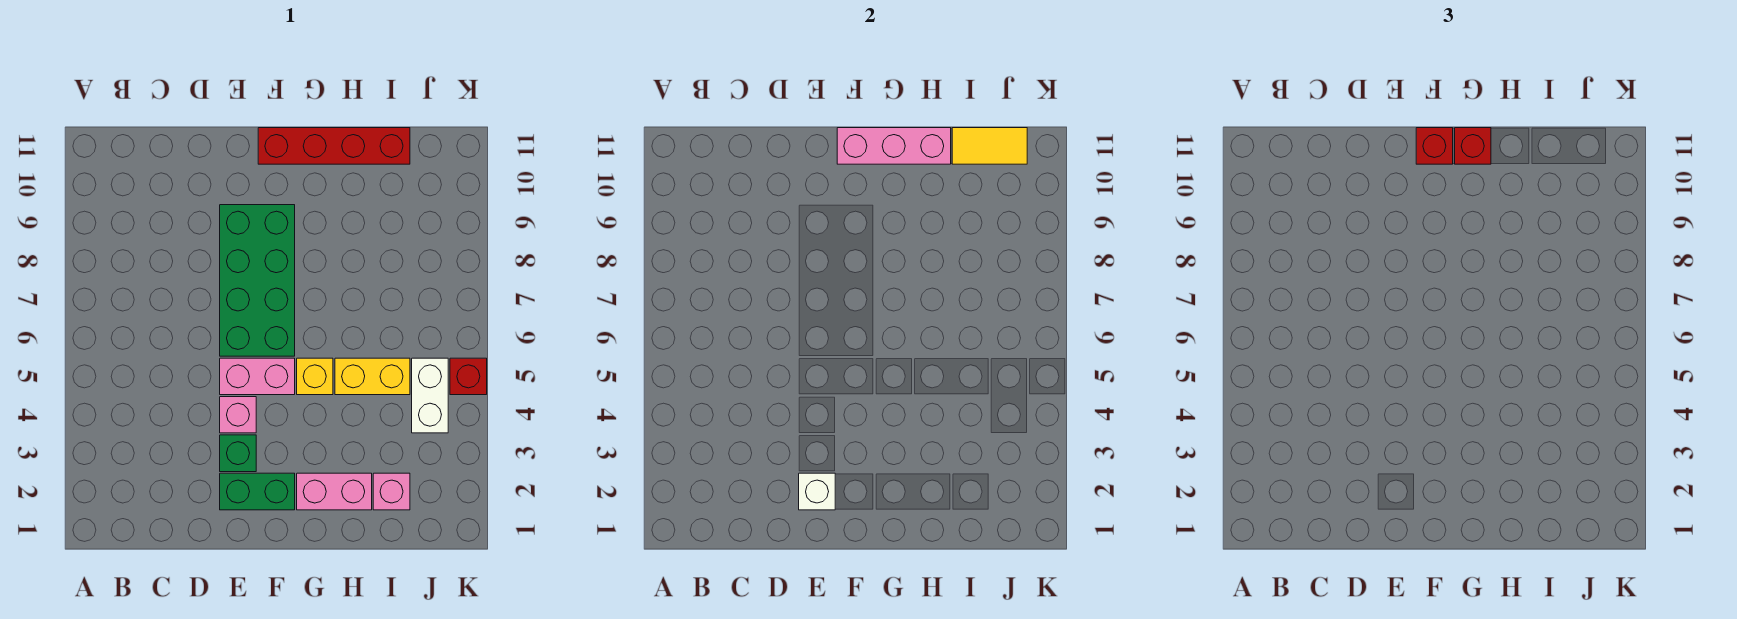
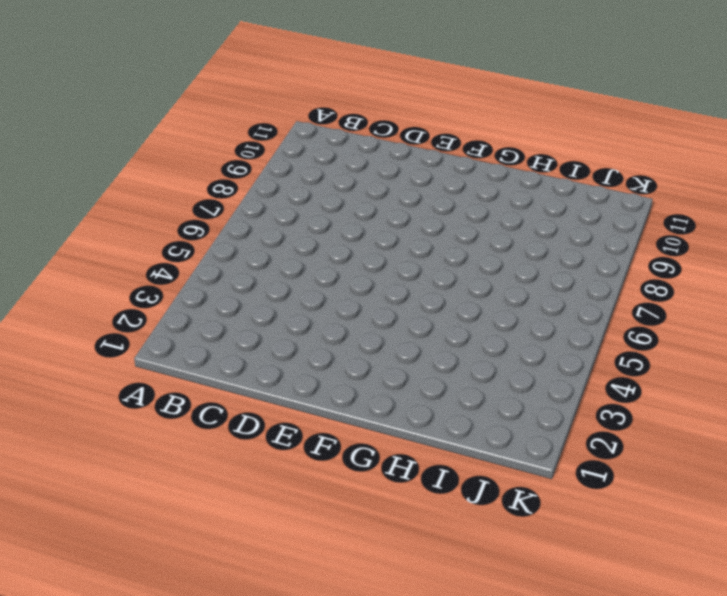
none -> green brick E2:F2 level 1
none -> green brick E3 level 1
none -> pink brick E4 level 1

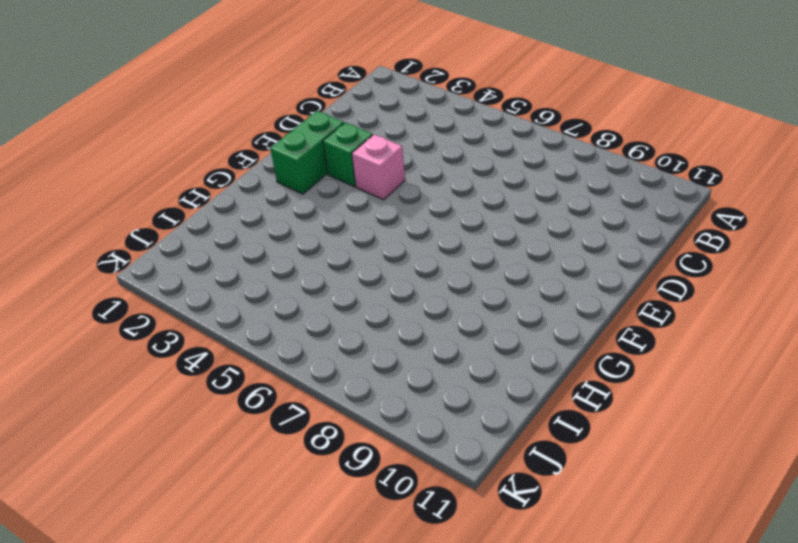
none -> pink brick E5:F5 level 1
none -> green brick E6:F9 level 1
none -> red brick F11:I11 level 1

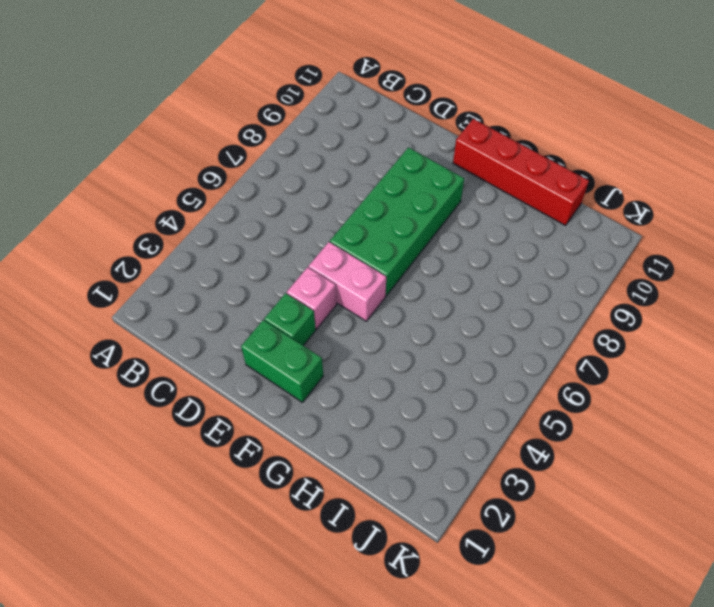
none -> pink brick G2:H2 level 1
none -> yellow brick G5 level 1
none -> yellow brick H5:I5 level 1

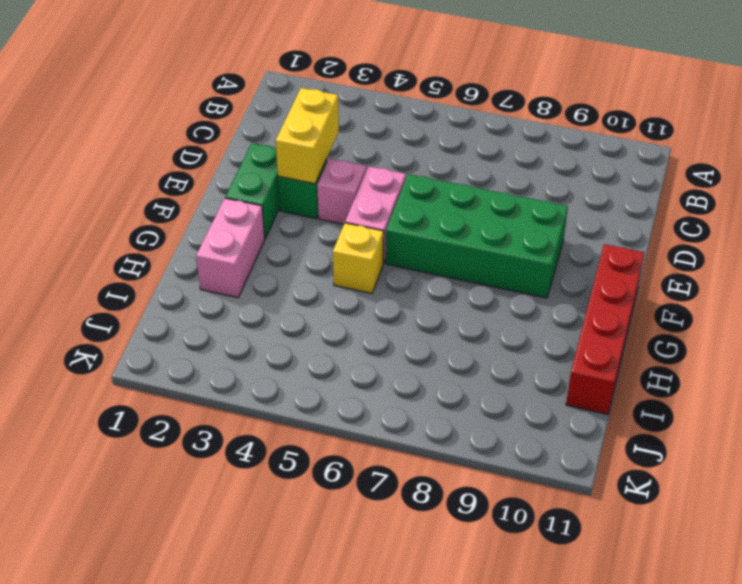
yellow brick D3:E3 level 2 -> yellow brick H5:I5 level 1
none -> pink brick I2 level 1
none -> white brick J4:J5 level 1
none -> red brick K5 level 1

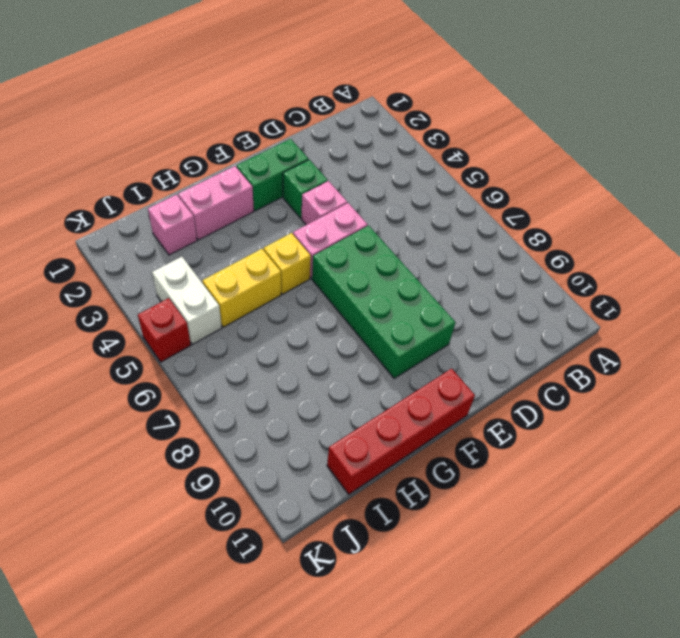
none -> white brick E2 level 2
none -> pink brick F11:H11 level 2
none -> yellow tile I11:J11 level 2

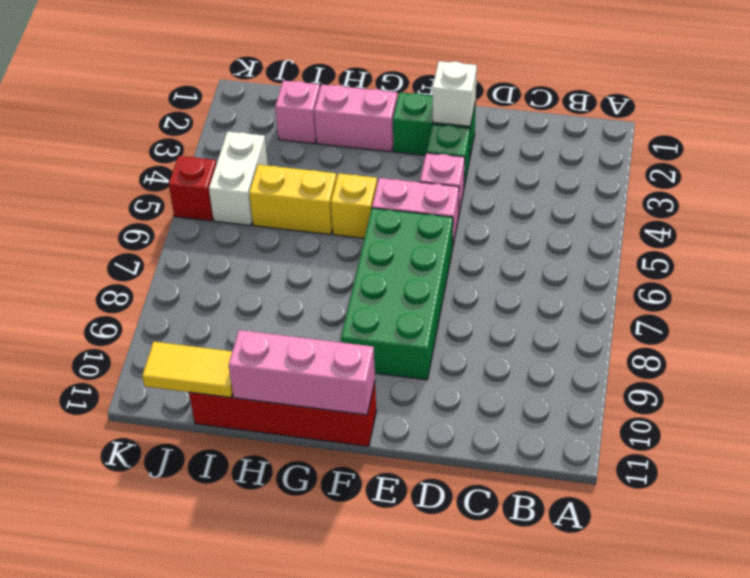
none -> red brick F11 level 3
none -> red brick G11 level 3

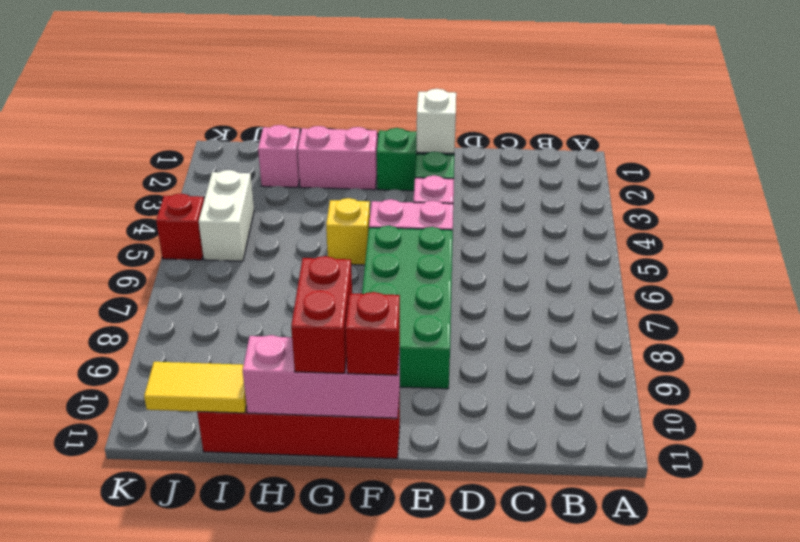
red brick G10:G11 level 3 -> red brick G11 level 3
none -> yellow brick H5:I5 level 1

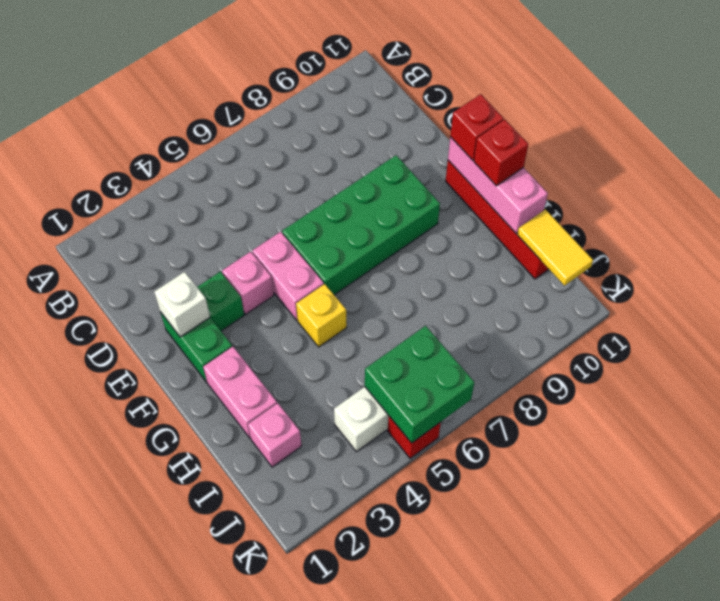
green brick J5:K6 level 2 -> none
none -> yellow brick H5:I5 level 1

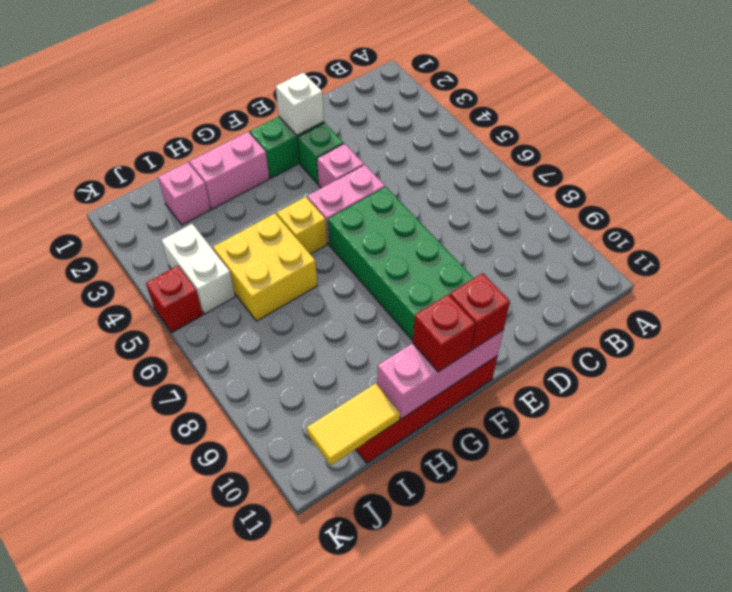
yellow brick H5:I6 level 1 -> yellow brick H5:I5 level 1

